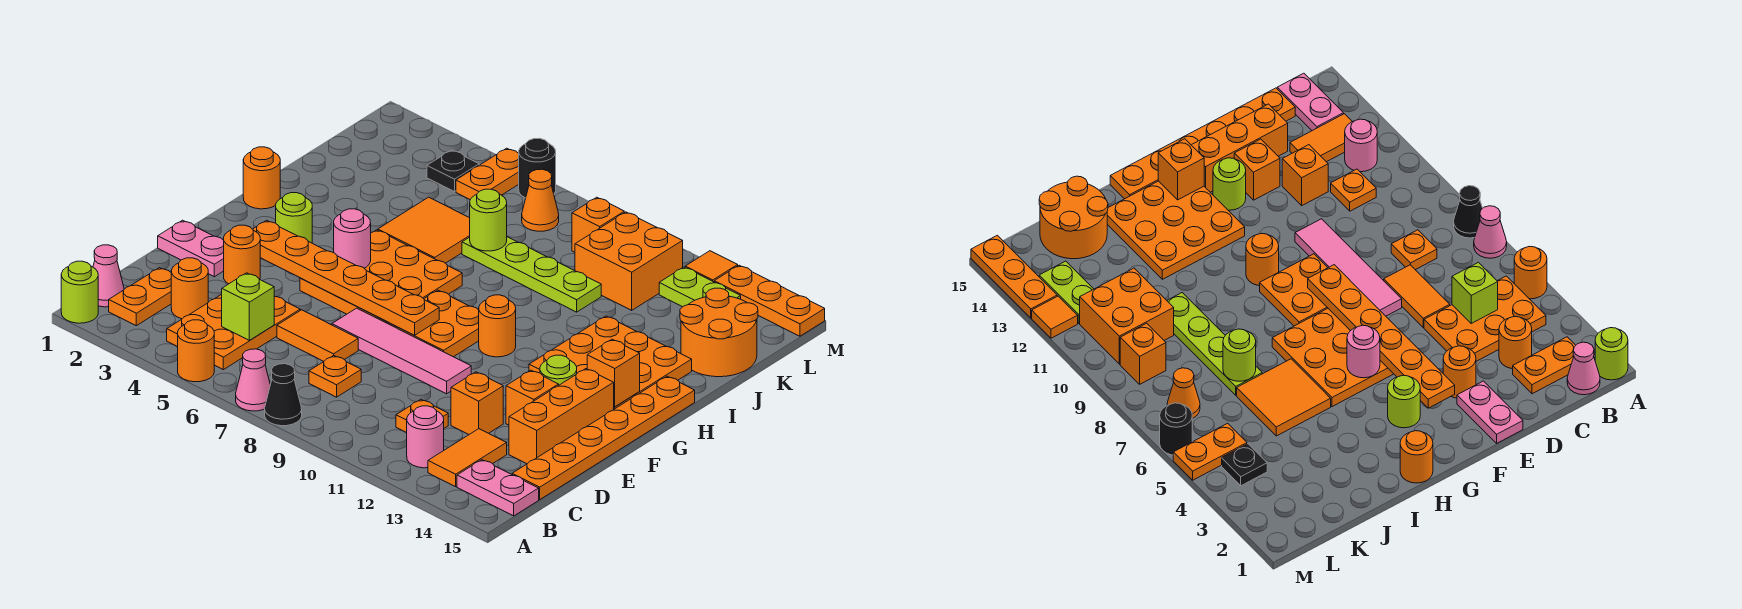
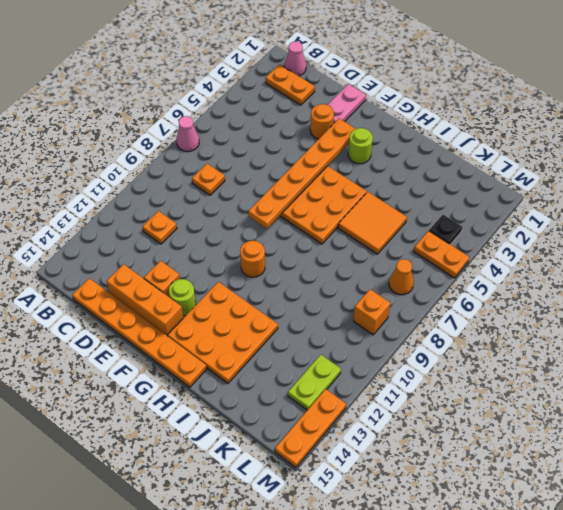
none -> lime round brick A1 level 1
none -> orange round brick A5 level 1
none -> black cone A8 level 1
none -> orange plate B4:D5 level 1

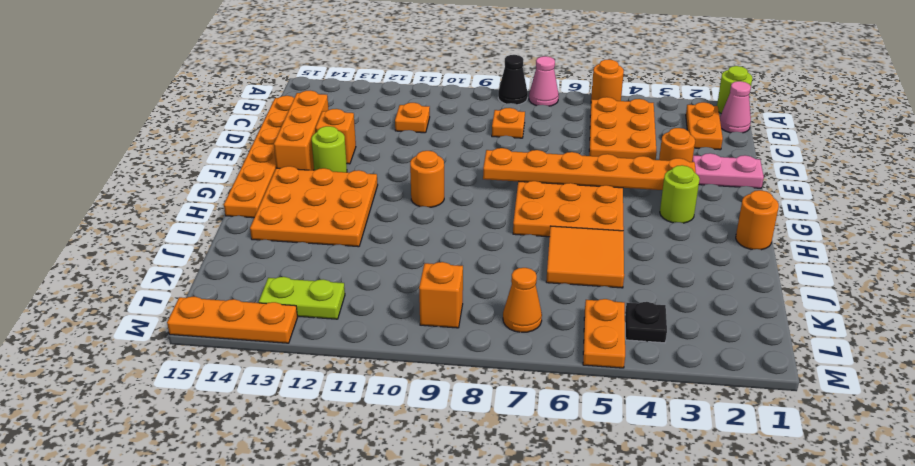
none -> pink round brick B12 level 1
none -> orange tile B13:C13 level 1
none -> pink plate B14:B15 level 1
none -> orange round brick C3 level 1

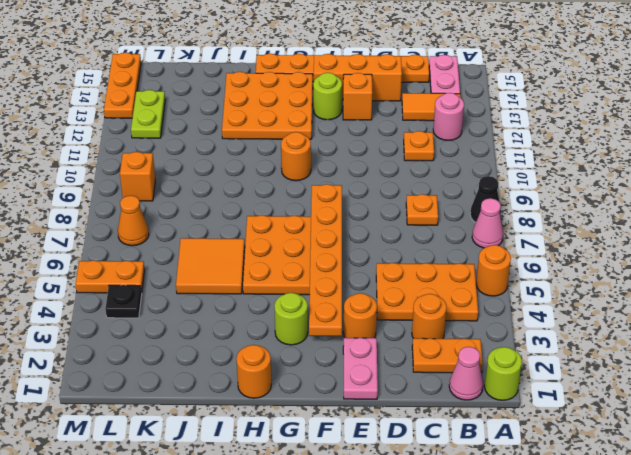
none -> orange tile D6:D7 level 1
none -> orange brick D12 level 1
none -> pink tile E7:E10 level 1
none -> orange plate F8:G9 level 1

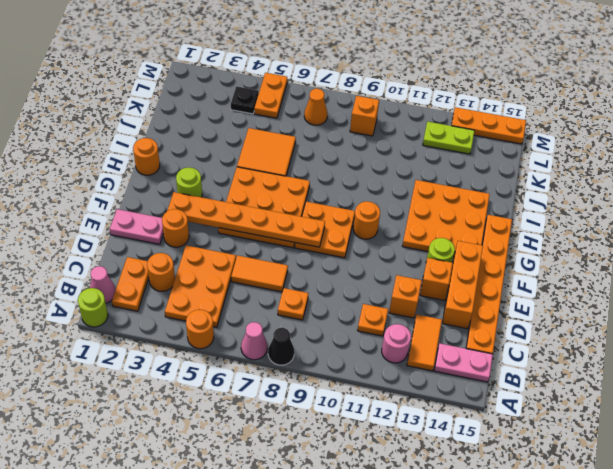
none -> pink tile E7:E10 level 1
none -> lime plate J7:J10 level 1
none -> orange round brick J14:K15 level 1
none -> orange brick K10:L11 level 1

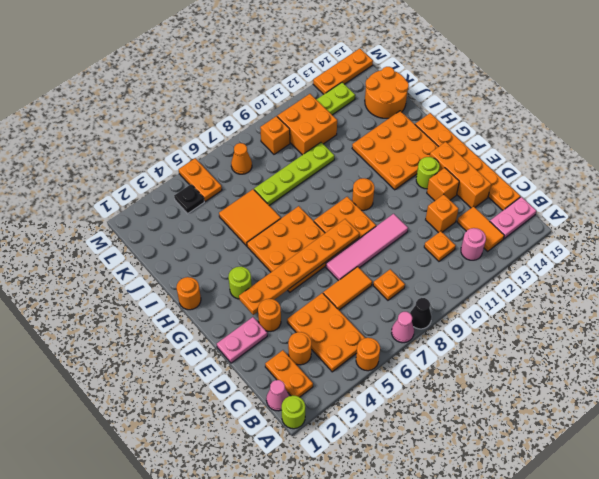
none -> black round brick M6 level 1
none -> orange tile M12 level 1
none -> lime brick C5 level 2
none -> pink round brick G5 level 2

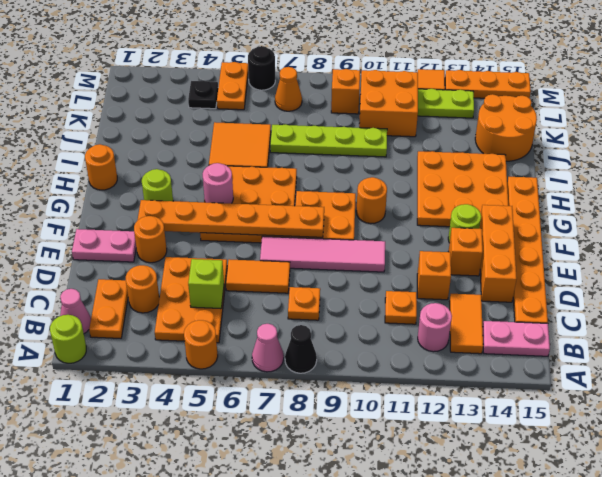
none -> orange brick G14 level 2
none -> lime round brick J7 level 2

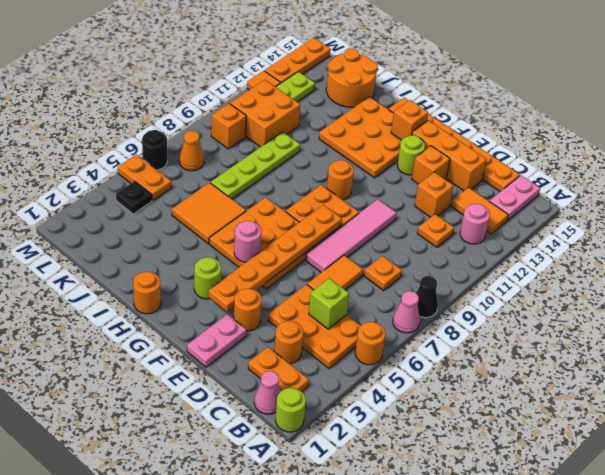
none -> lime round brick J7 level 2

